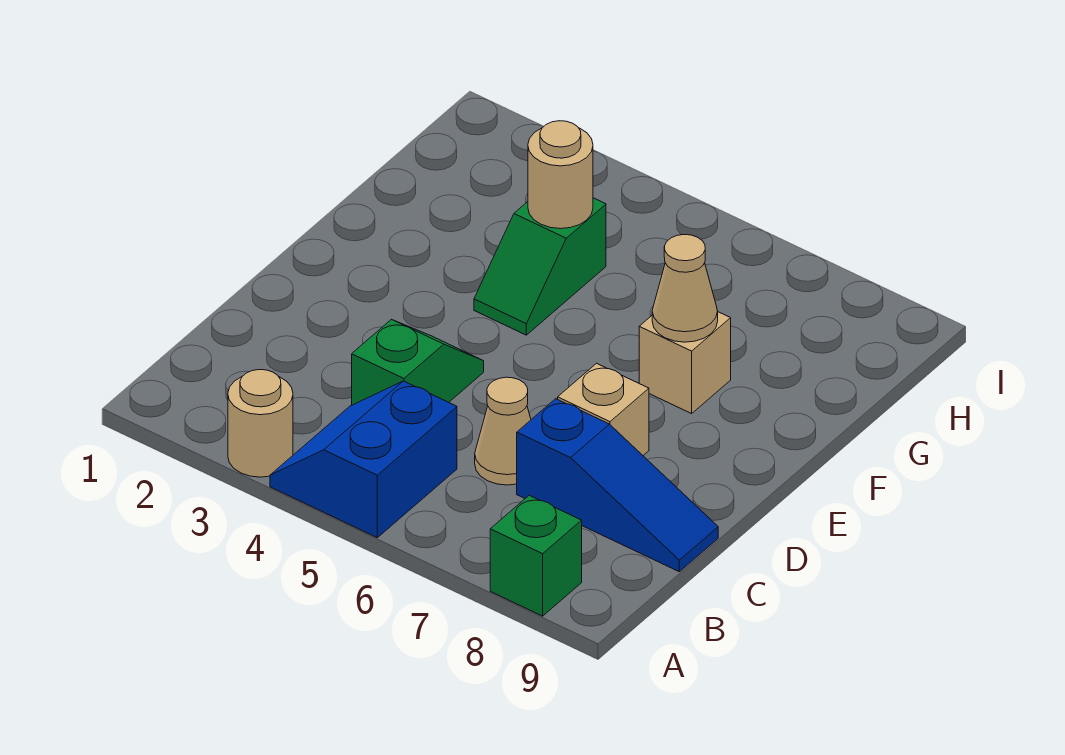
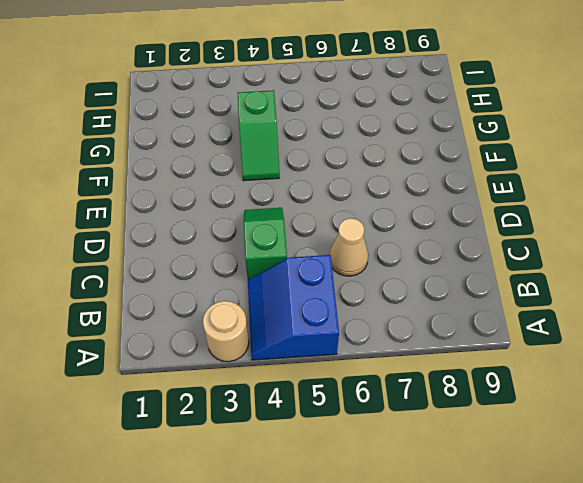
none -> green brick A8 level 1
none -> blue slope C7:C9 level 1 top 7

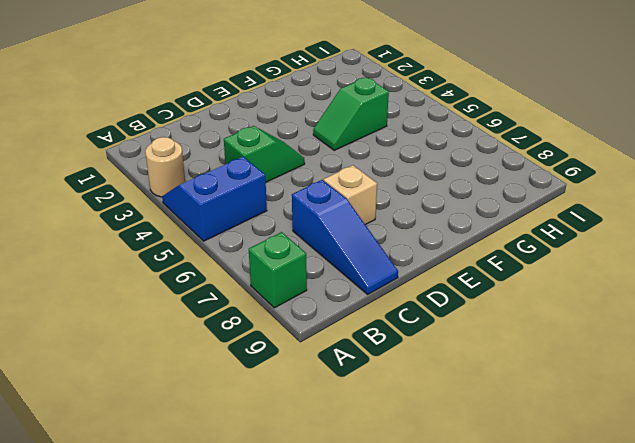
none -> tan cone C6 level 1
none -> tan brick F7 level 1

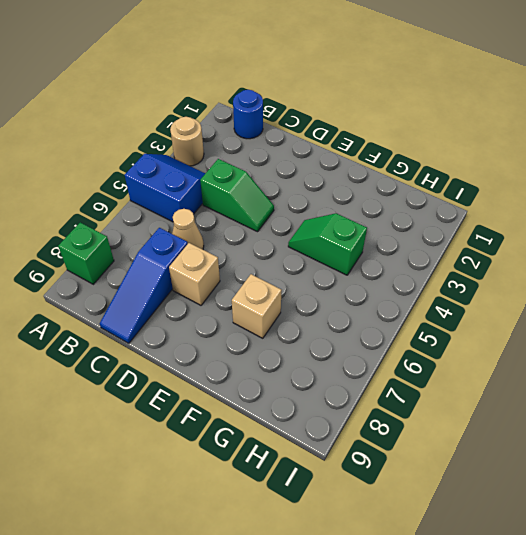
blue round brick B1 level 1 -> none
none -> tan cone F7 level 2
none -> tan round brick G4 level 2

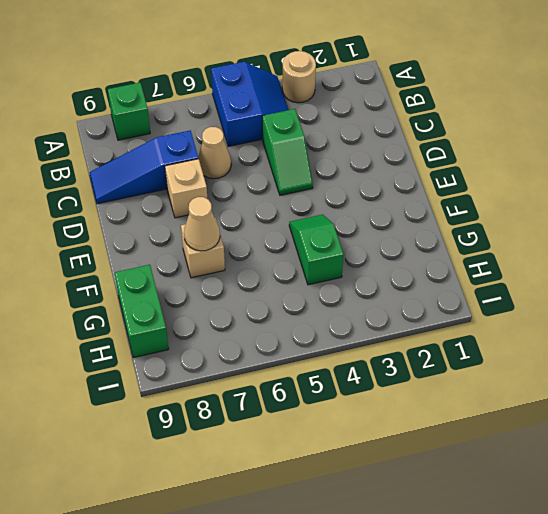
green brick G9:H9 level 1 -> none
none -> tan round brick G4 level 2

